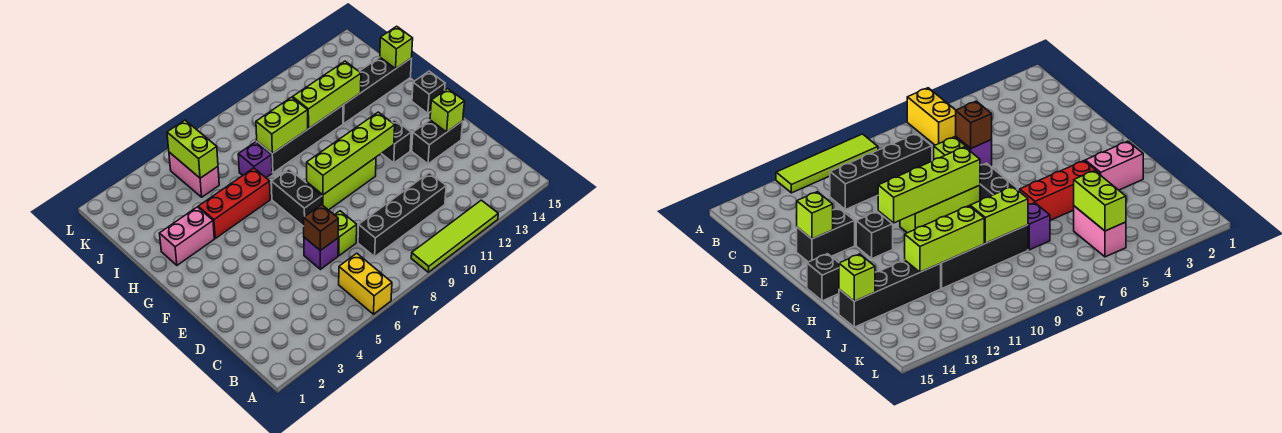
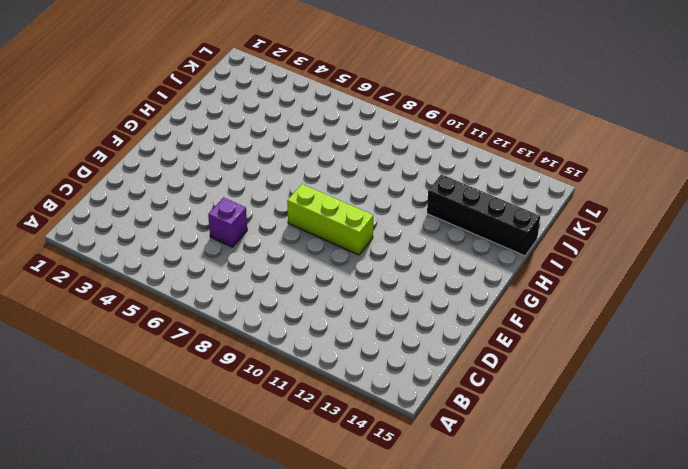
none -> yellow brick A6:B6 level 1
none -> lime tile A9:A12 level 1
none -> black brick C8:C11 level 1

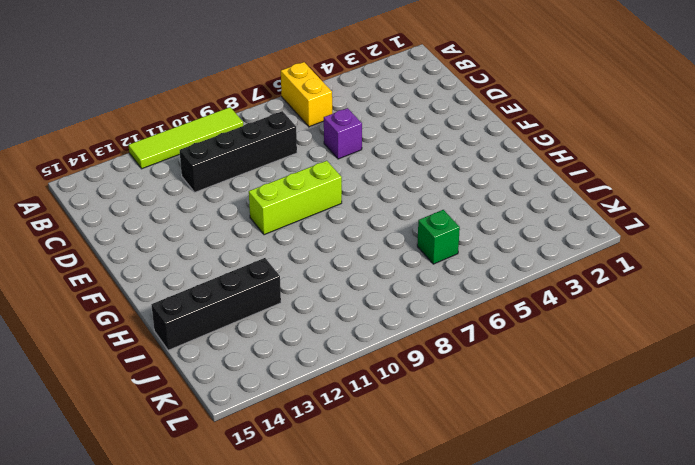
green brick J6 level 1 -> none
none -> lime brick D7 level 1
none -> black brick E13:E14 level 1
none -> black brick F7:G7 level 1

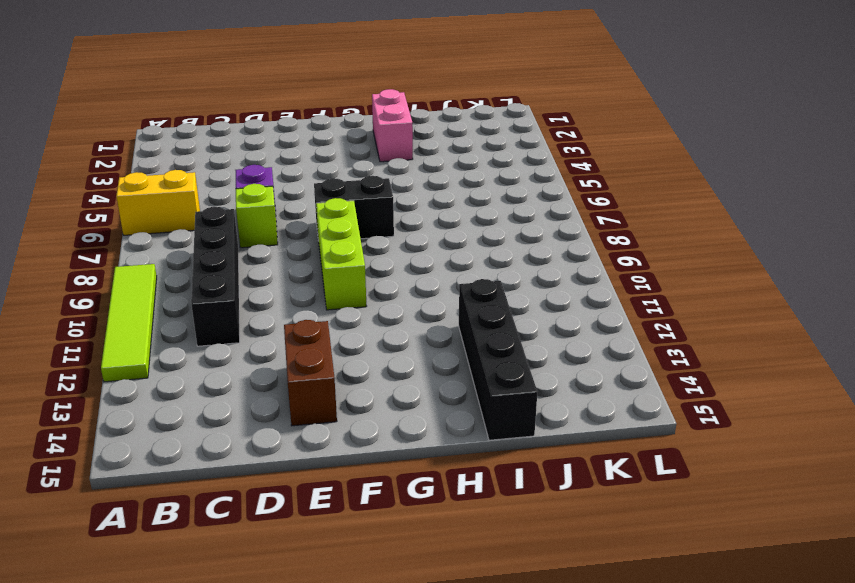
brown brick E13:E14 level 1 -> black brick E13:E14 level 1
none -> black brick F12 level 1
none -> black brick G15 level 1
none -> red brick H4:H6 level 1

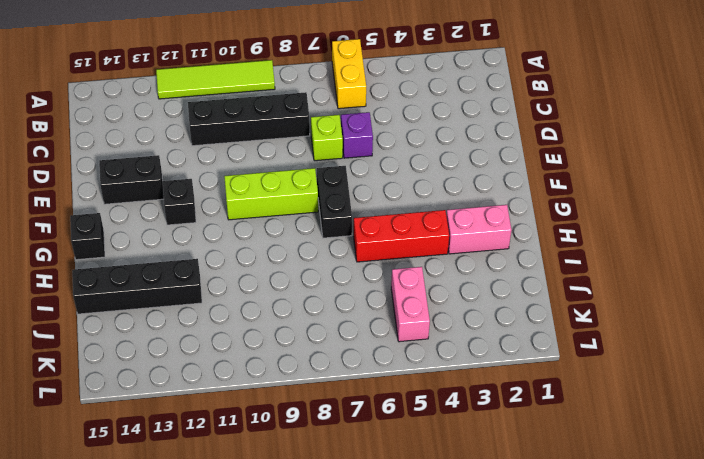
none -> purple brick I7 level 1
none -> black brick I8:I11 level 1
none -> brown brick D6 level 2

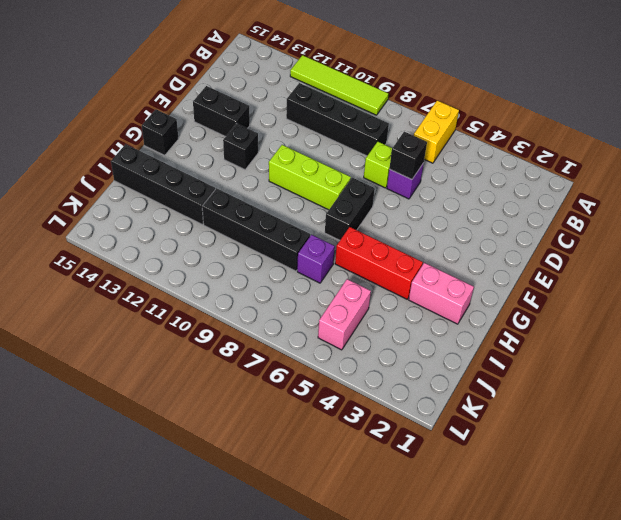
black brick D6 level 2 -> brown brick D6 level 2
none -> lime brick E14 level 2
none -> lime brick F8:F11 level 2
none -> lime brick I8:I9 level 2

